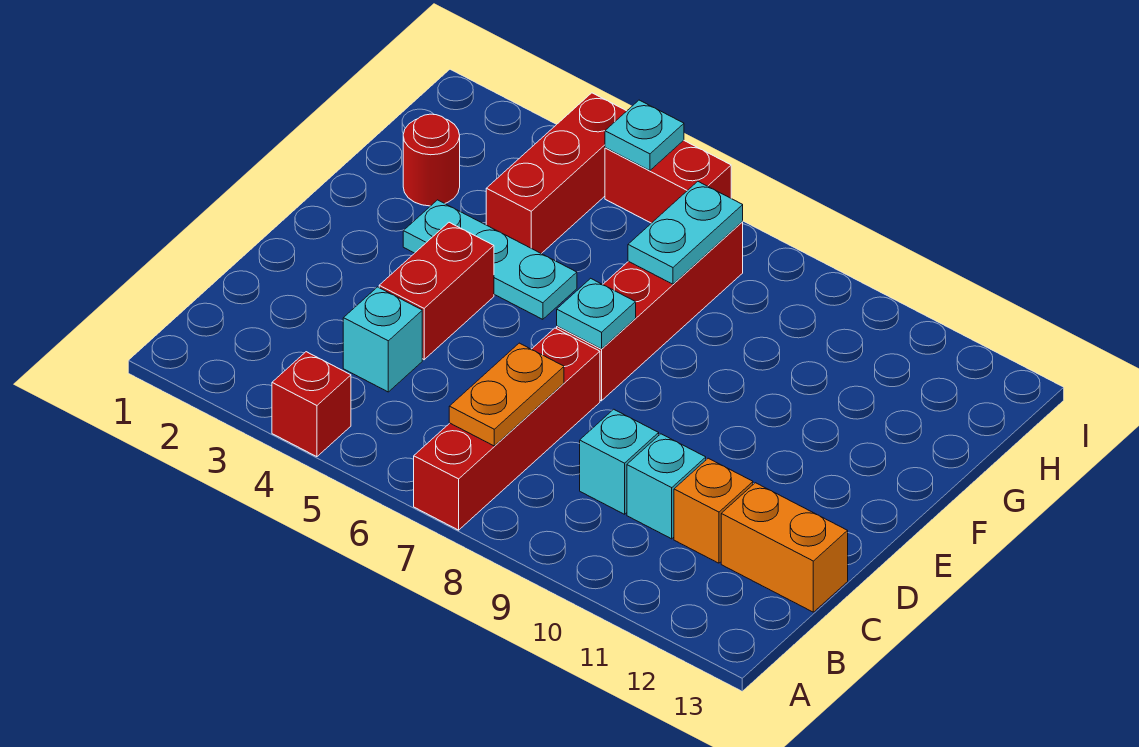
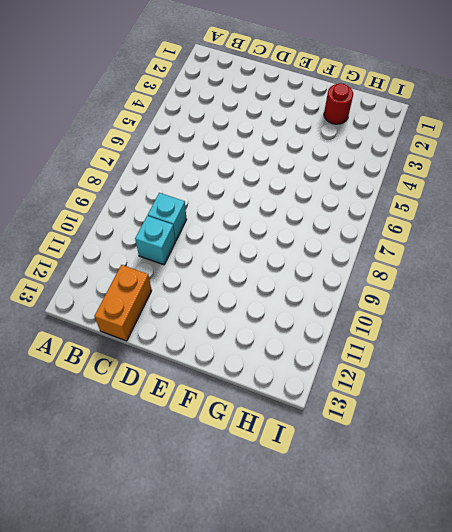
none -> red brick A4 level 1
none -> red brick A7:D7 level 1
none -> cyan brick C4 level 1

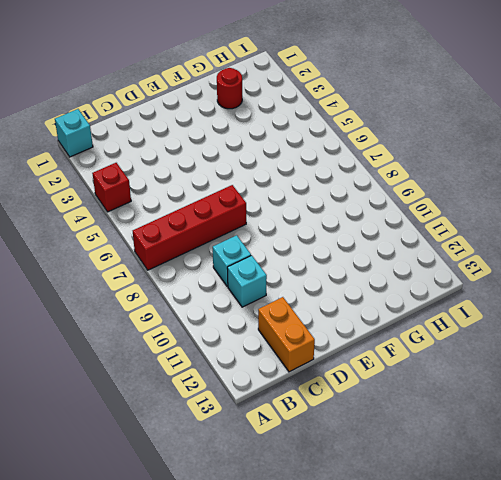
cyan brick A1 level 1 -> cyan brick C4 level 1
none -> orange brick C11 level 1
none -> red brick D4:E4 level 1
none -> red brick E7:H7 level 1

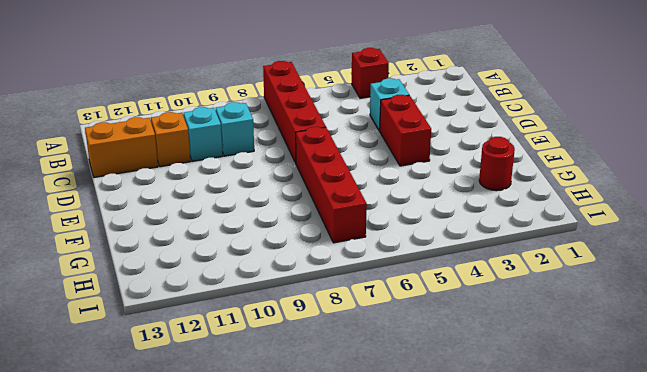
none -> cyan plate F3:F5 level 1
none -> red brick G4:I4 level 1
none -> red brick I5:I6 level 1

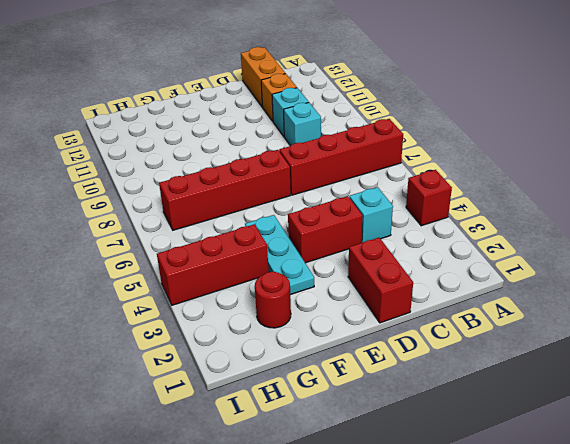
red brick D1:D2 level 1 -> red brick I5:I6 level 1
none -> orange plate B7:C7 level 2
none -> cyan plate E7 level 2
none -> cyan plate G7:H7 level 2

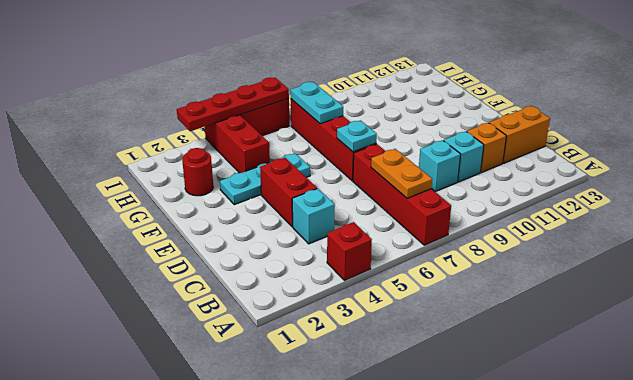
red plate I3:I6 level 2 -> cyan plate I5 level 2

